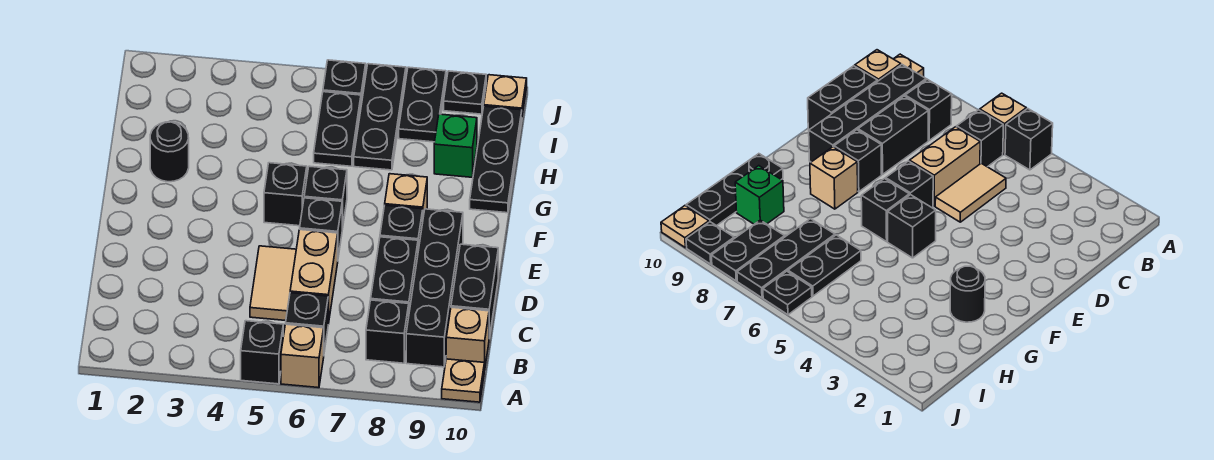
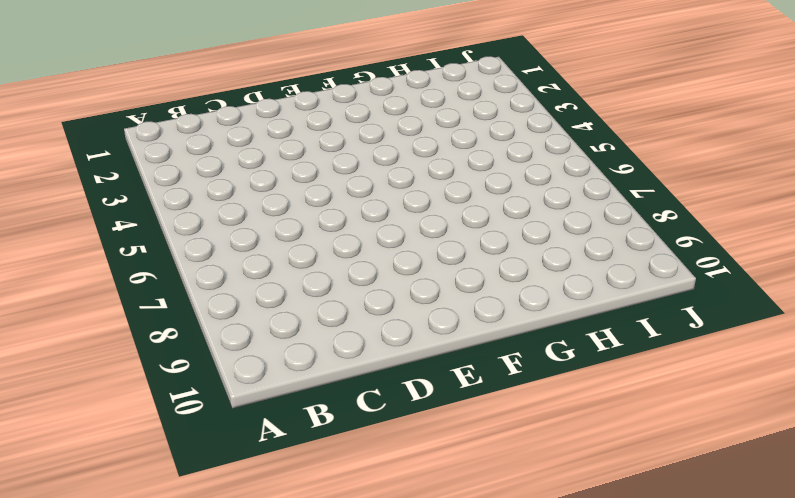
none -> black brick A5 level 1
none -> tan brick A6 level 1
none -> tan plate A10 level 1

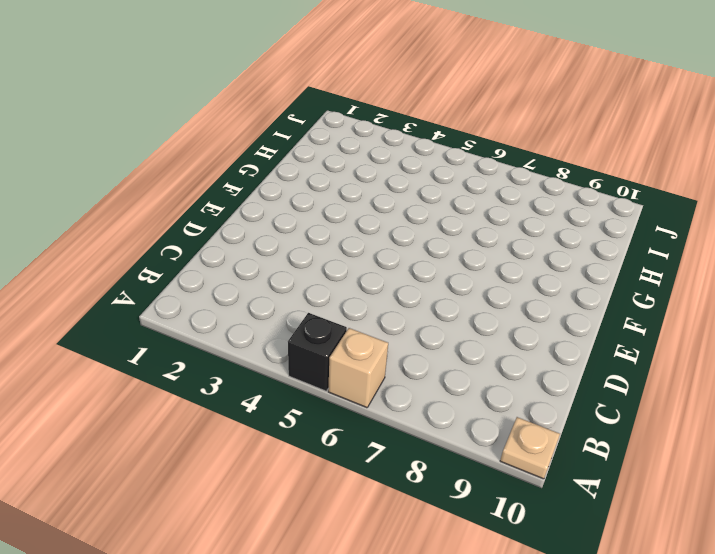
none -> black brick B6 level 1
none -> black brick B8 level 1
none -> black brick B9:E9 level 1

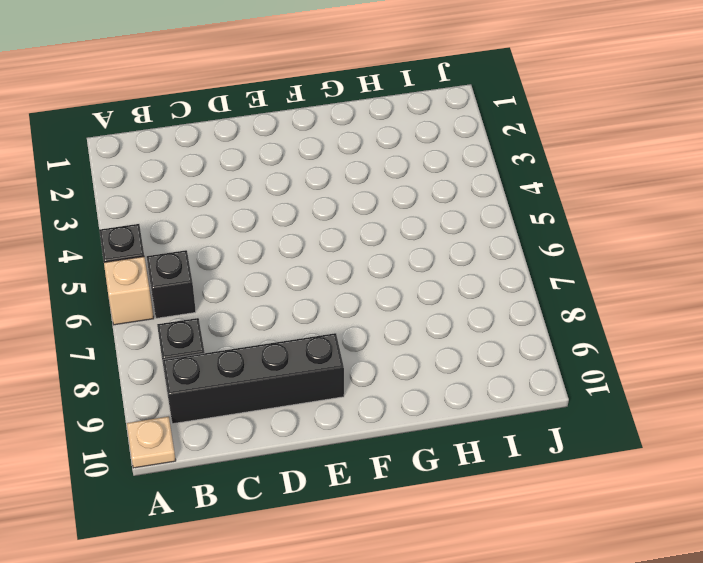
none -> tan brick B10 level 1
none -> tan tile C5:D5 level 1
none -> tan brick C6:D6 level 1

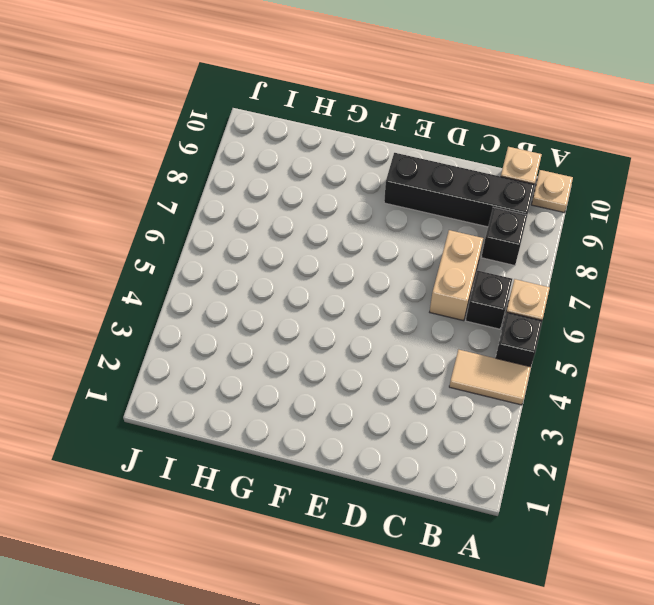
tan tile A4:B4 level 1 -> tan tile C5:D5 level 1
tan brick C6:C7 level 1 -> tan brick C6:D6 level 1
none -> black brick C8:D8 level 1
none -> black brick C10:D10 level 1
none -> black brick E6 level 1

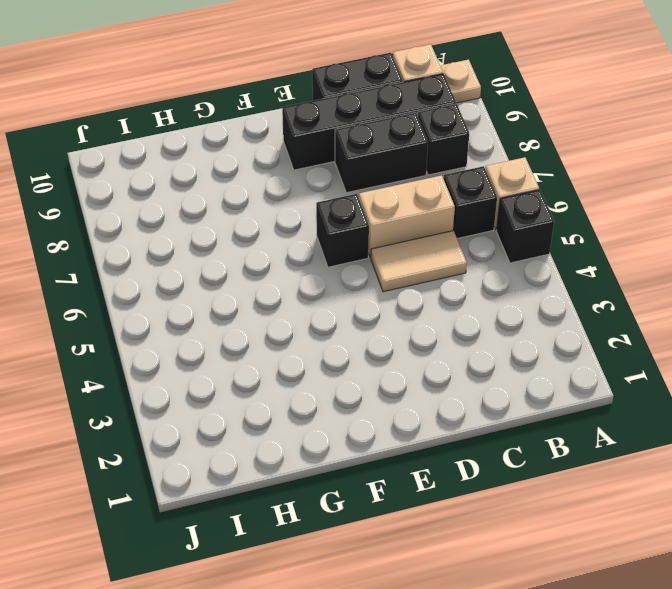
none -> black brick E8 level 1
none -> black brick F5 level 1
none -> black brick F6 level 1

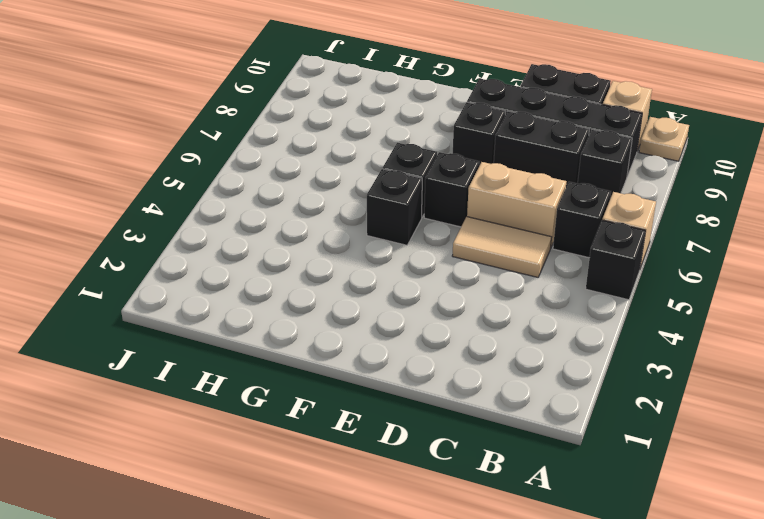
none -> tan brick F8 level 1
none -> black round brick G2 level 1
none -> black plate G10:I10 level 1

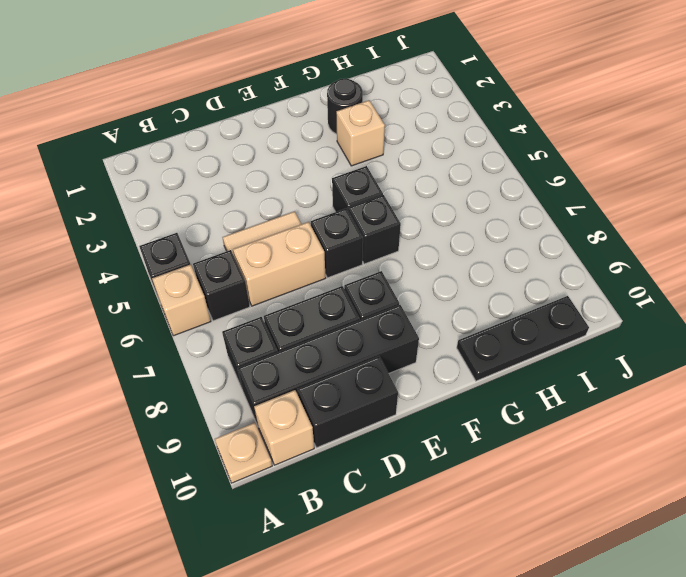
tan brick G3 level 1 -> tan brick F8 level 1
none -> black plate H6:I6 level 1
none -> black plate H7:J7 level 1
none -> green brick H9 level 1

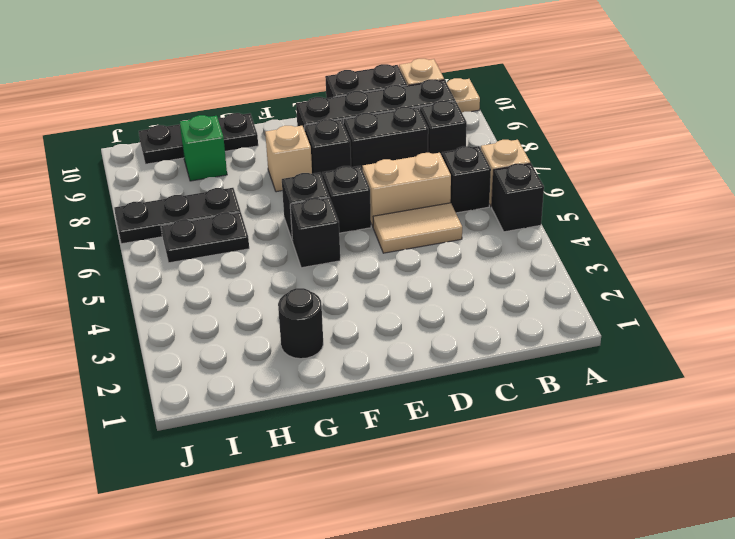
none -> black plate I8:J8 level 1
none -> black plate J6 level 1
none -> black plate J9 level 1

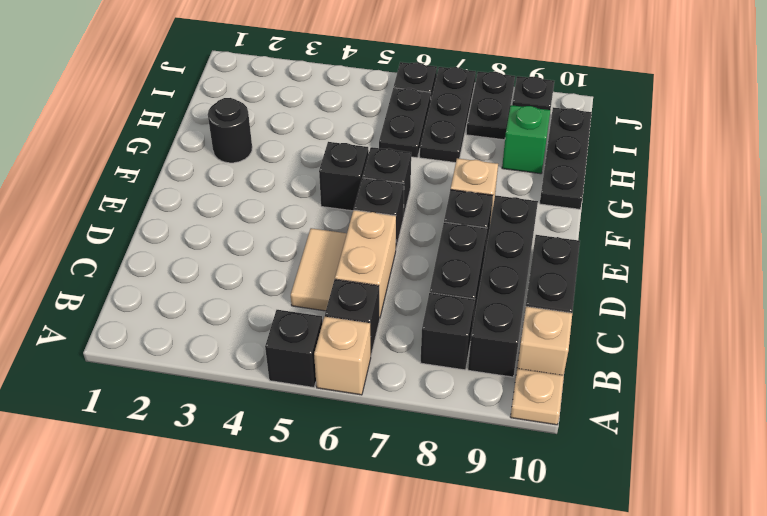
none -> tan plate J10 level 1

